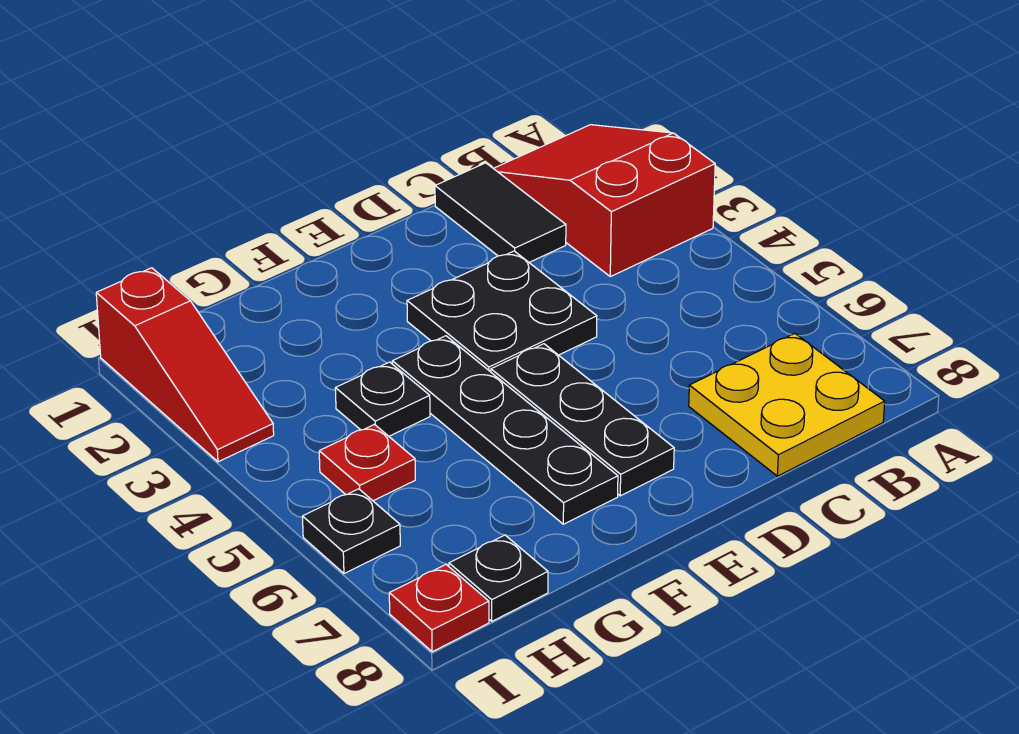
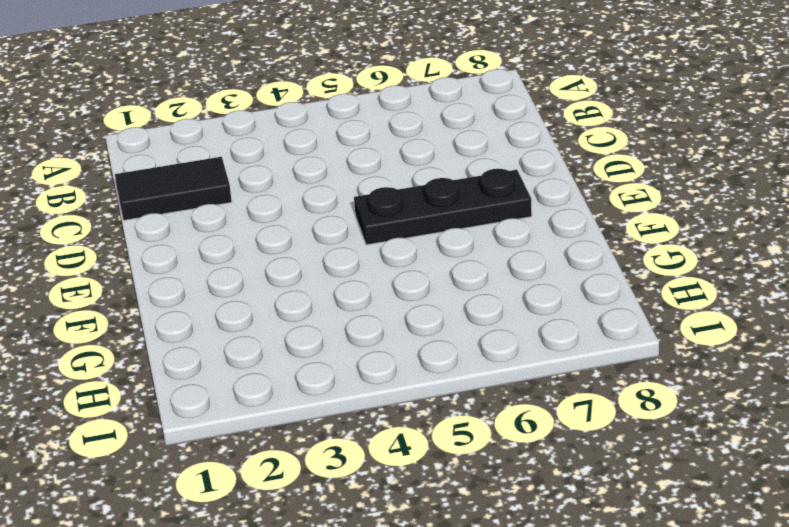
none -> red slope A1:B3 level 1 top 3
none -> yellow plate B7:C8 level 1
none -> black plate D3:E4 level 1

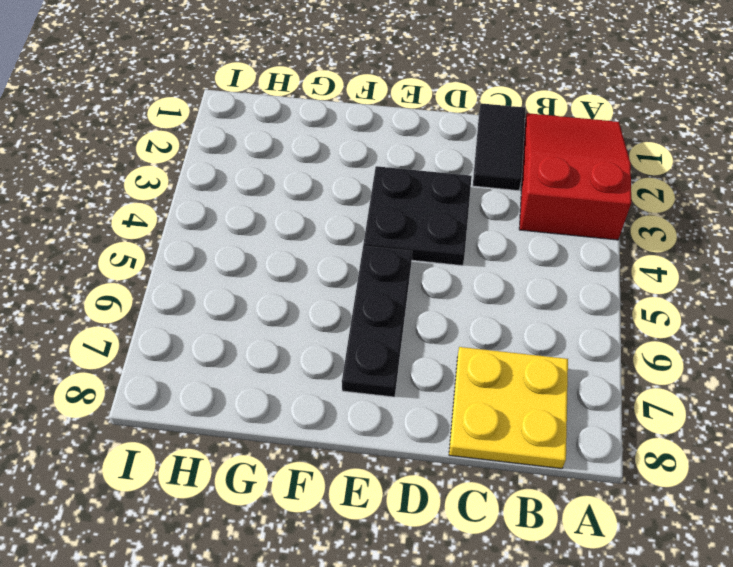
none -> black plate F4:F7 level 1
none -> black plate G4 level 1
none -> red plate H5 level 1

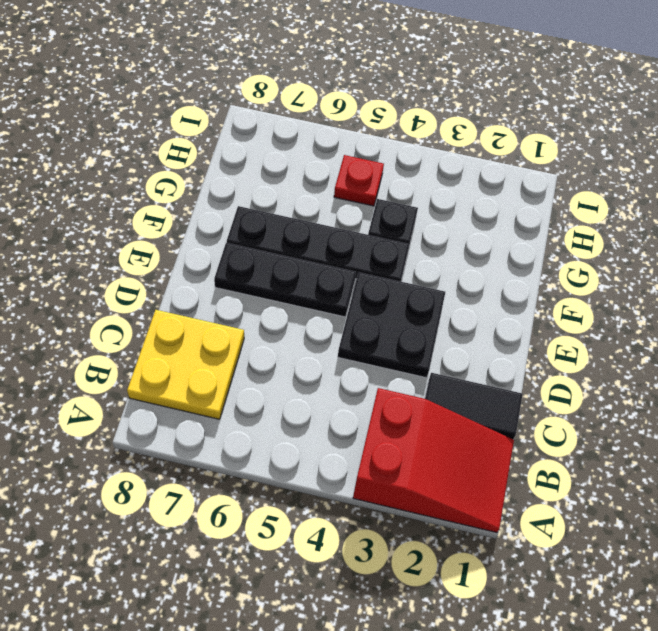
none -> black plate H8 level 1
none -> red slope I1:I3 level 1 top 1
none -> black plate I6 level 1

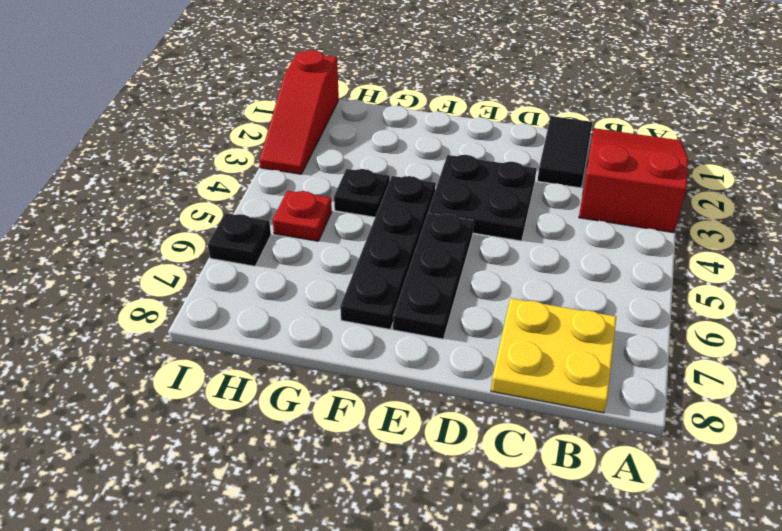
none -> black plate H8 level 1
none -> red plate I8 level 1

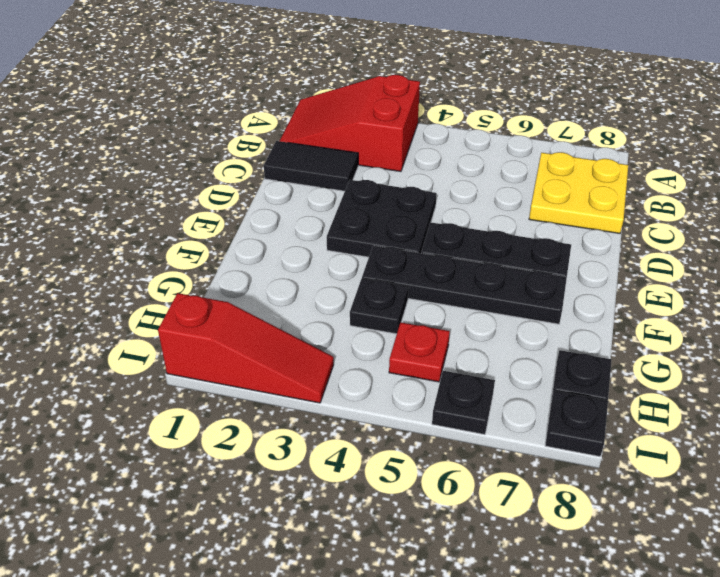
black plate I8 level 1 -> red plate I8 level 1

